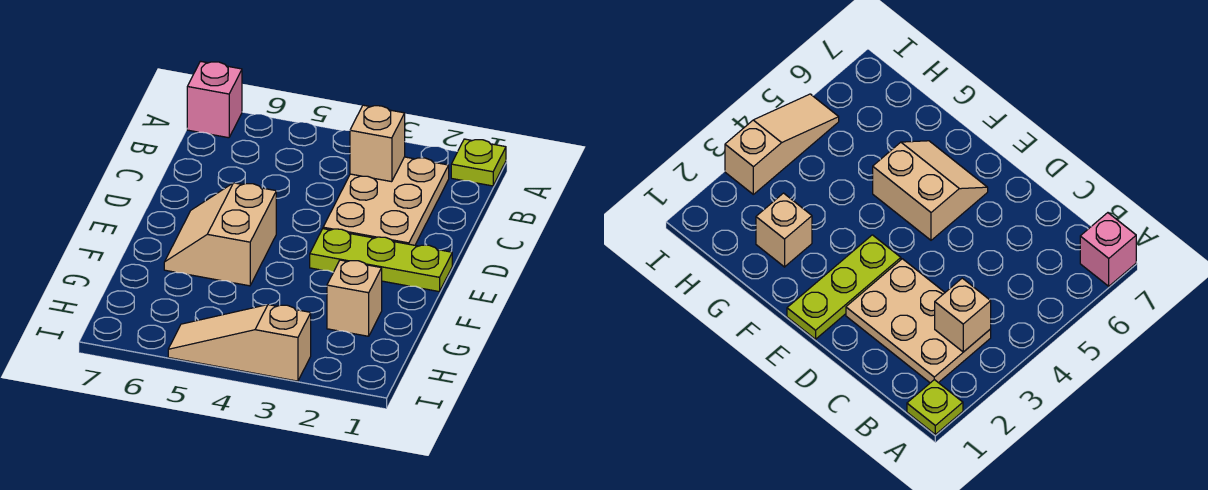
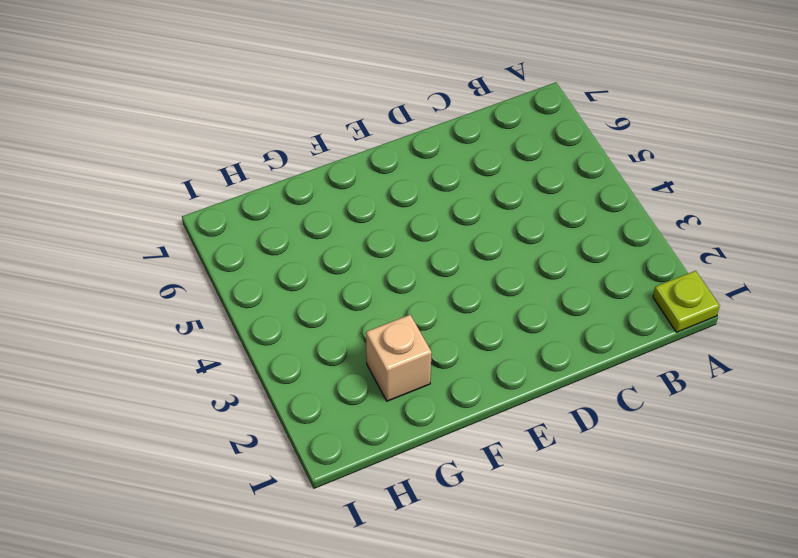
none -> pink brick A7 level 1
none -> tan plate B2:D3 level 1

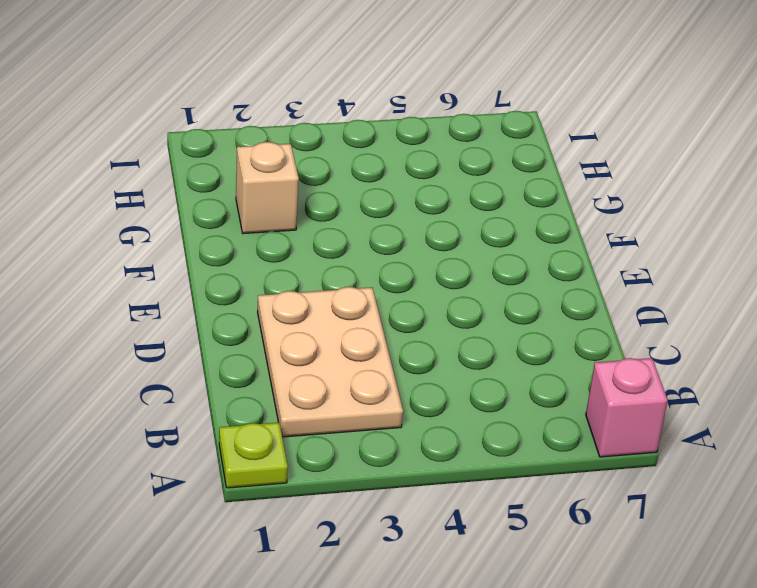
none -> lime plate E1:E3 level 1
none -> tan slope E5:F6 level 1 top 5

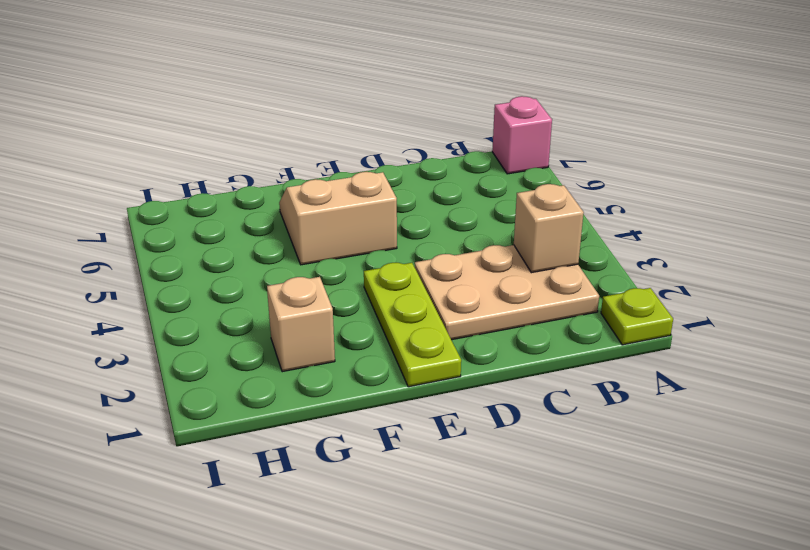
none -> tan slope I3:I5 level 1 top 3

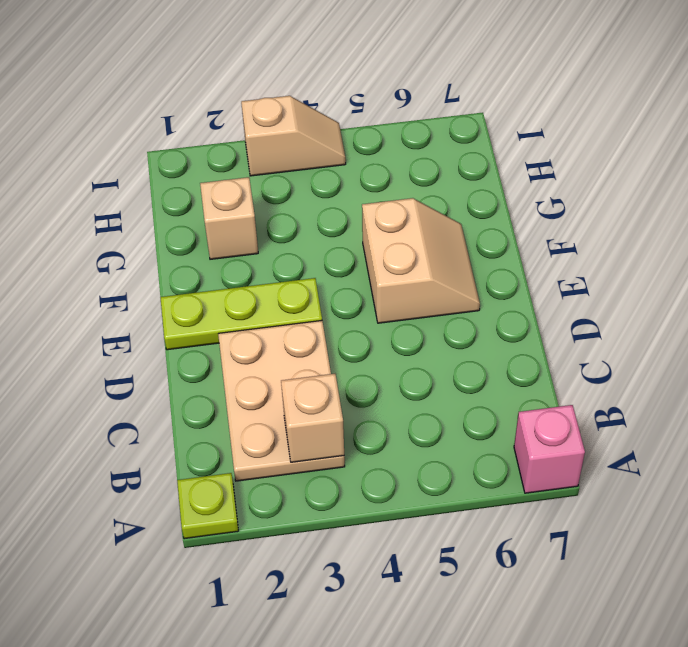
tan slope I3:I4 level 1 top 3 -> tan slope I3:I5 level 1 top 3

